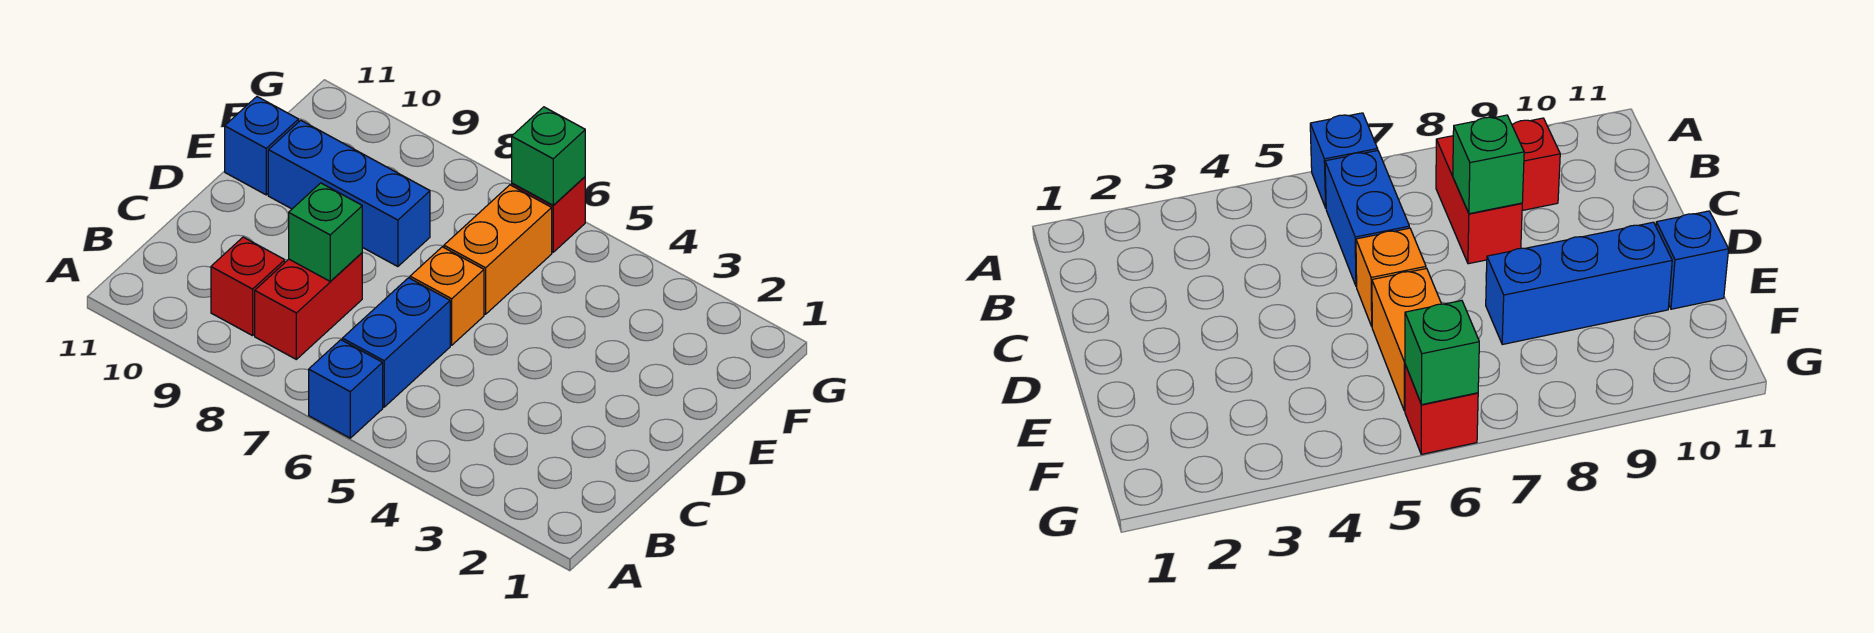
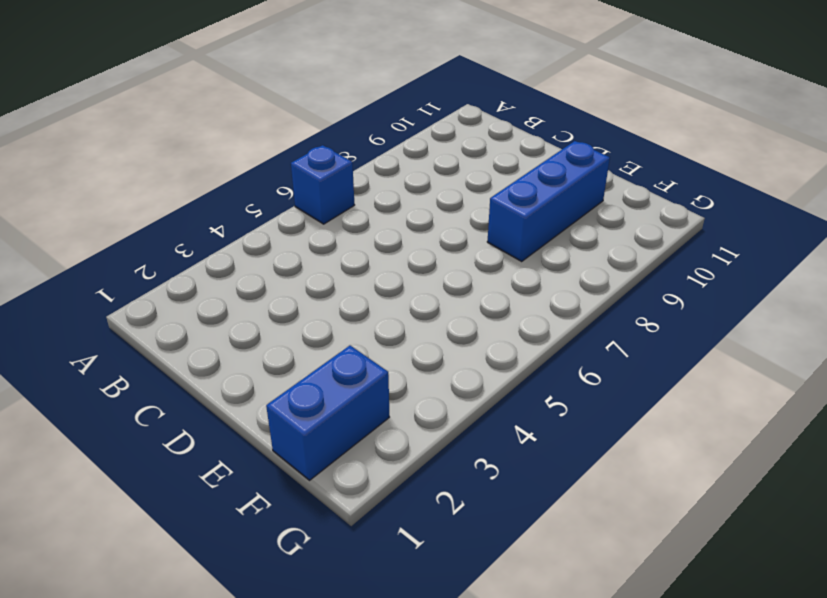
blue brick F1:F2 level 1 -> blue brick B6:C6 level 1
none -> red brick B8:C8 level 1
none -> red brick B9 level 1

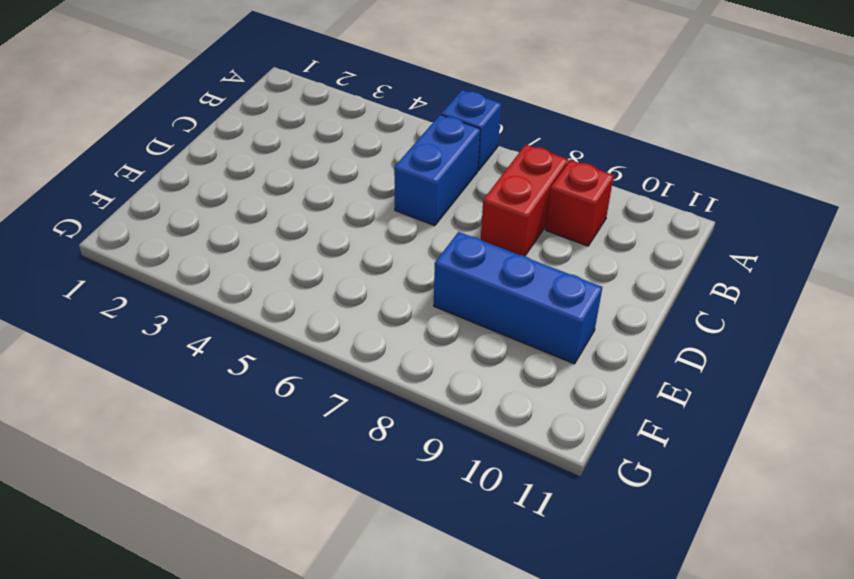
none -> orange brick D6 level 1
none -> orange brick E6:F6 level 1

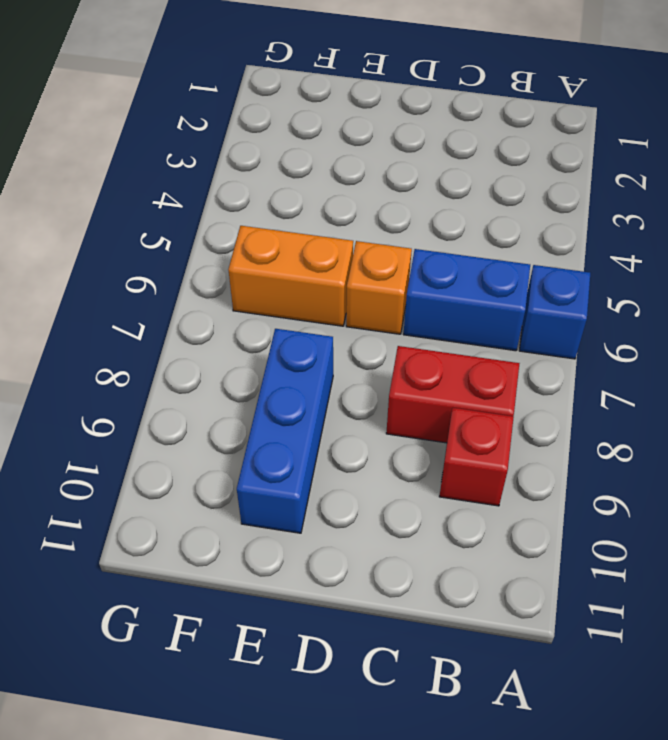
none -> blue brick E11 level 1
none -> red brick G6 level 1

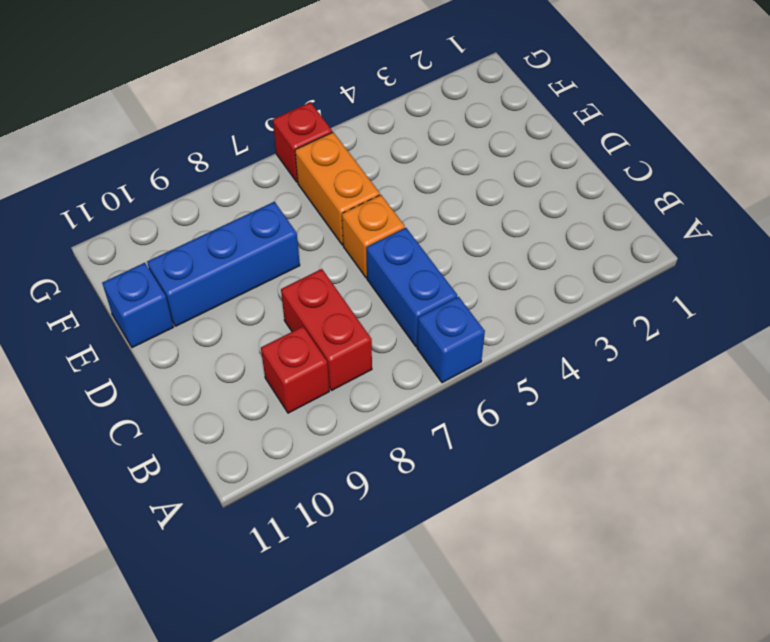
none -> green brick C8 level 2
none -> green brick G6 level 2

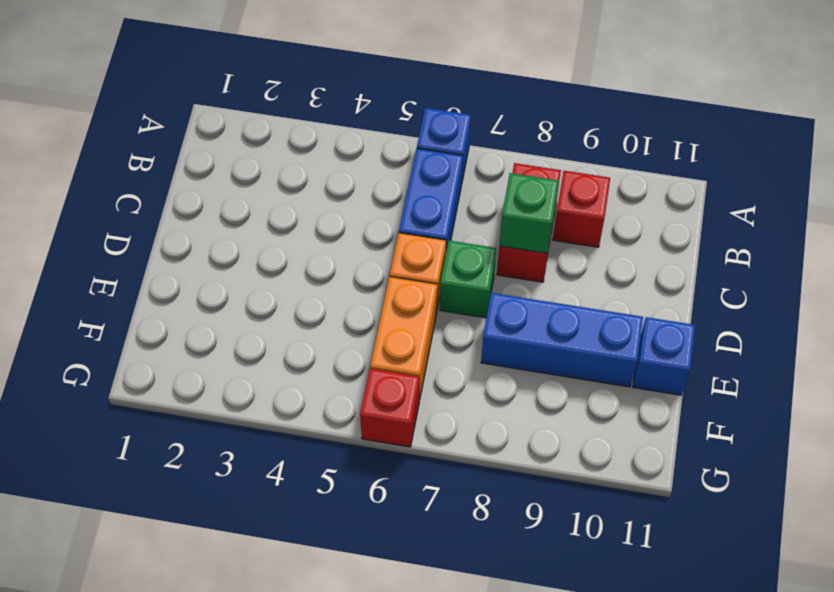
green brick D7 level 1 -> green brick G6 level 2

